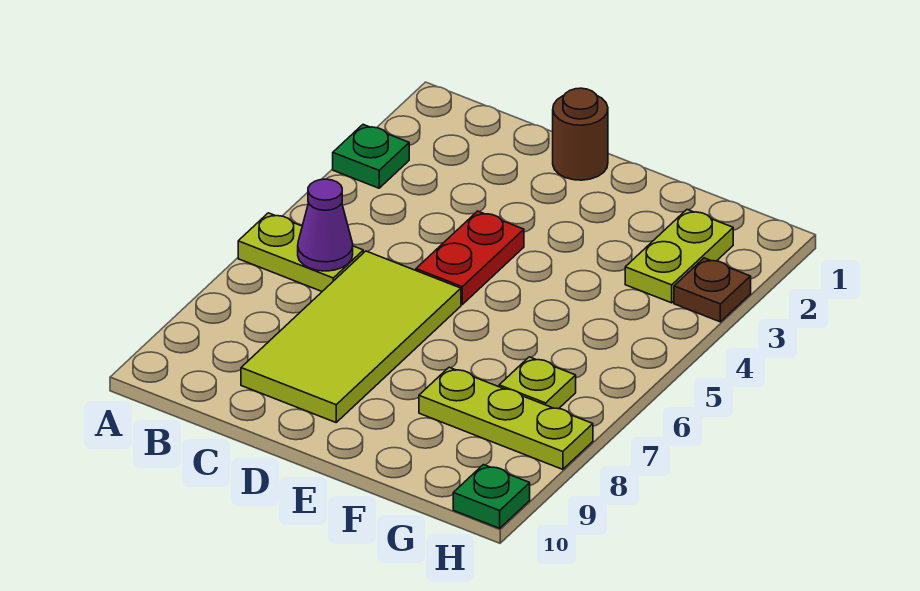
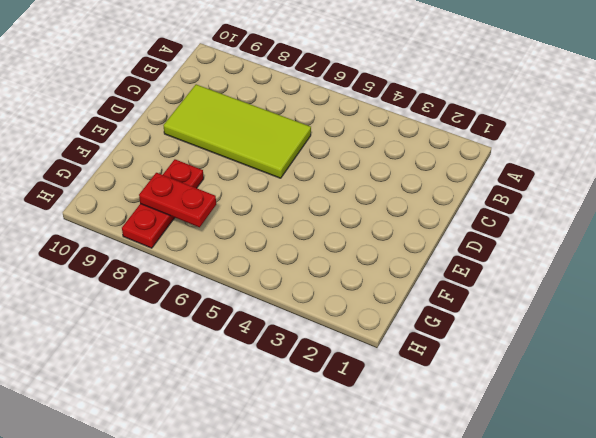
red plate F8:H8 level 1 -> lime plate F8:H8 level 1
red plate G7:G8 level 2 -> red plate D4:D5 level 1
none -> green plate A3 level 1
none -> lime plate A6:B6 level 1

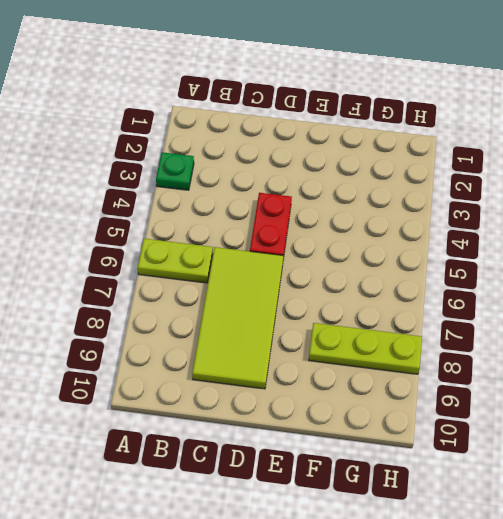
none -> brown round brick D1 level 1
none -> lime plate G2:G3 level 1

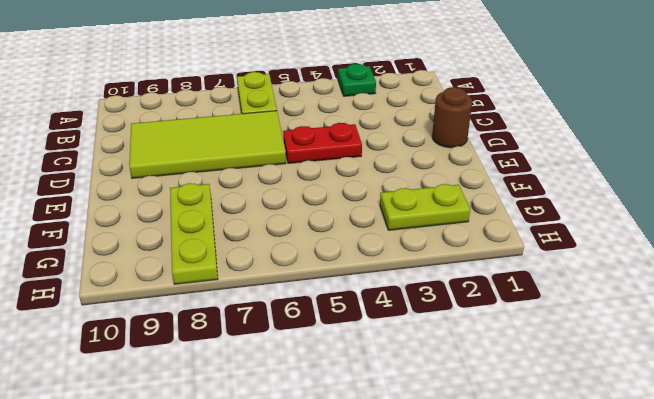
none -> lime plate G7 level 1
none -> brown plate H3 level 1

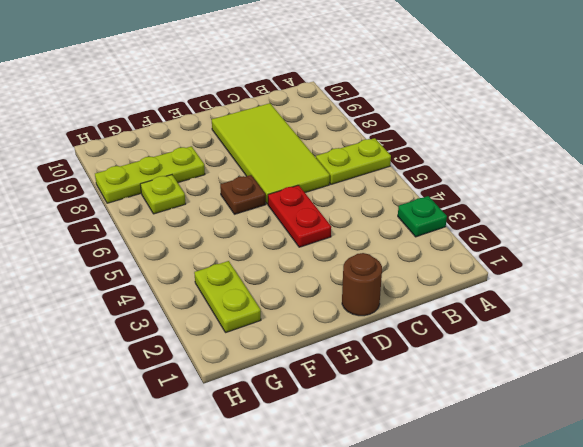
brown plate E6 level 1 -> brown plate H3 level 1
none -> green plate H10 level 1
none -> purple cone B6 level 2

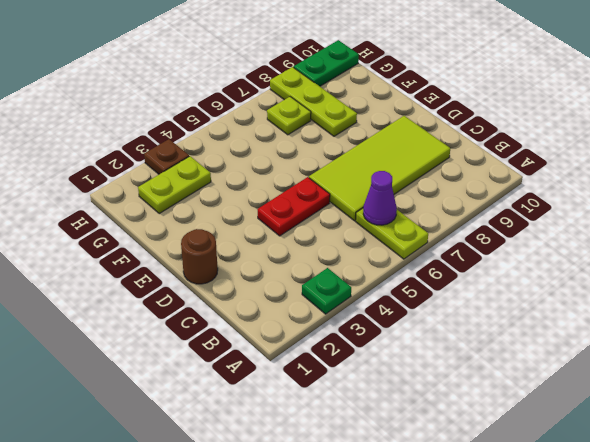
green plate H9:H10 level 1 -> green plate H10 level 1

